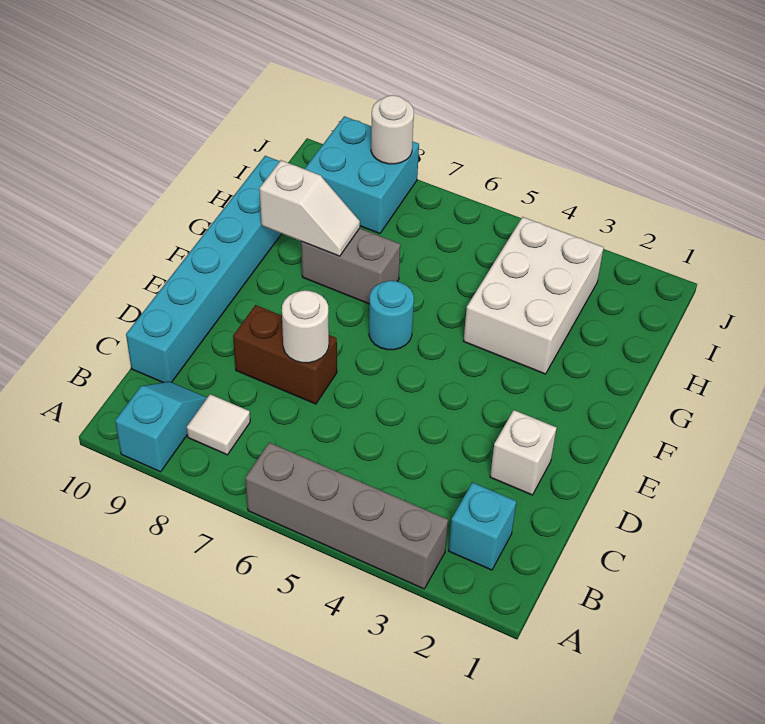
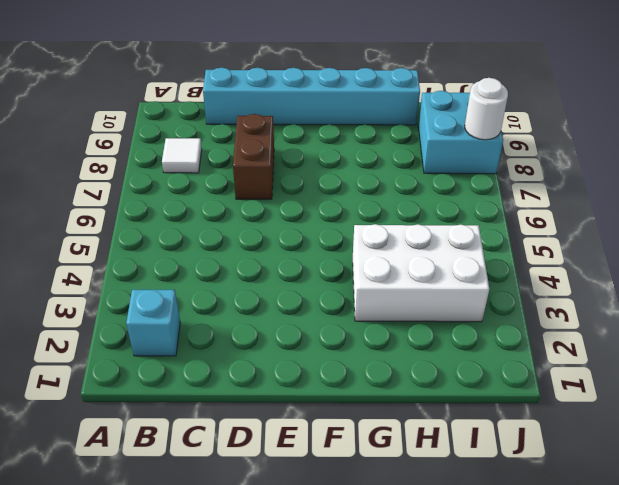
none -> grey brick A3:A6 level 1
none -> cyan slope A9:B9 level 1 top A
none -> white brick D2 level 1

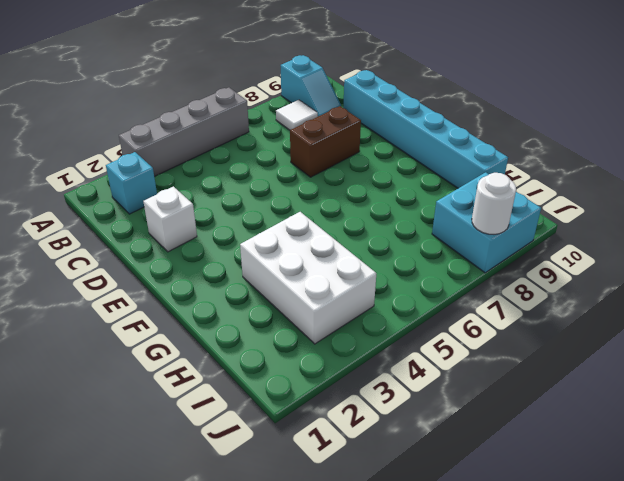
none -> cyan round brick F6 level 1
none -> grey brick G7:G8 level 1
none -> white round brick D7 level 2

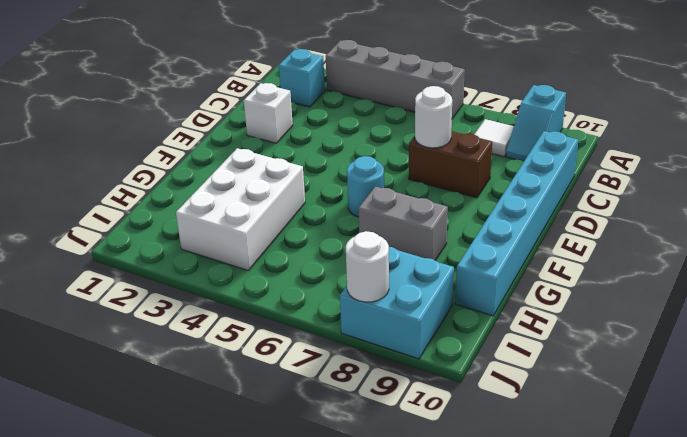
none -> white slope G8:G9 level 2 top 9

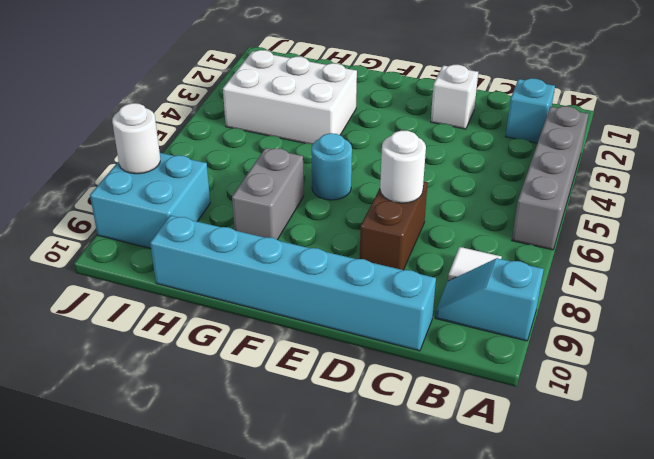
none -> white slope G8:G9 level 2 top 9

